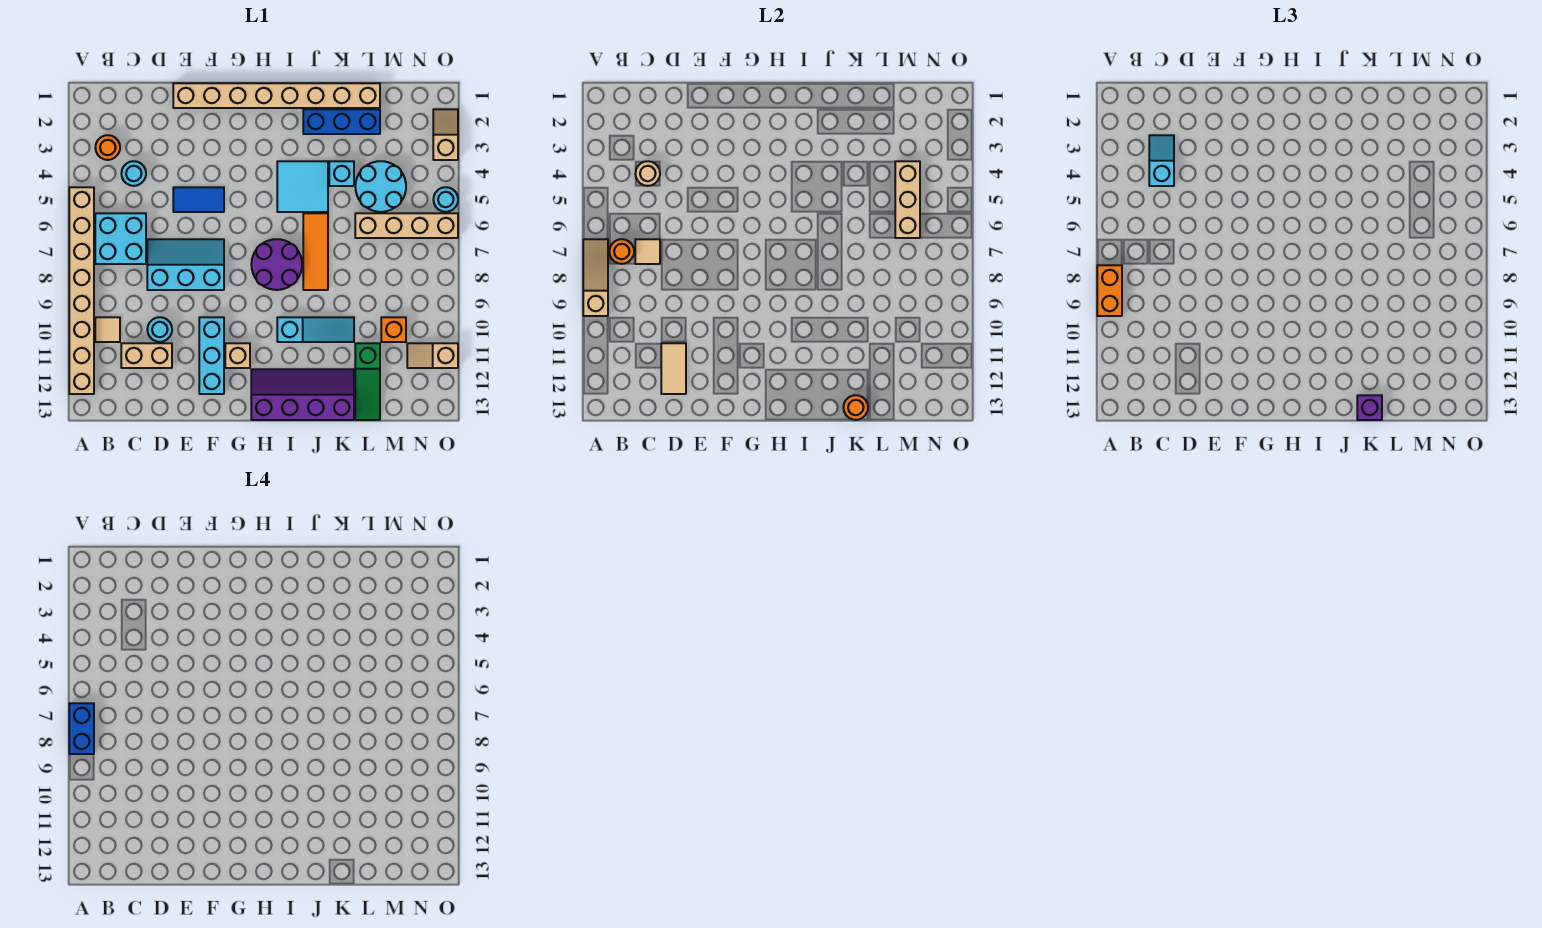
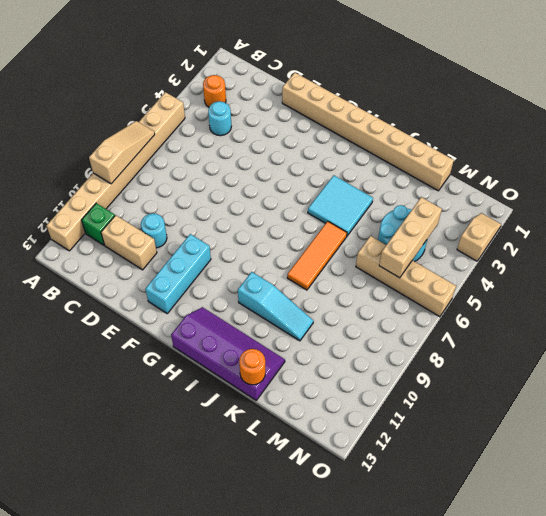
green brick B11 level 1 -> none
none -> cyan brick B6:C7 level 1
none -> tan tile B10 level 1
none -> cyan slope D7:F8 level 1 top 8
none -> blue tile E5:F5 level 1

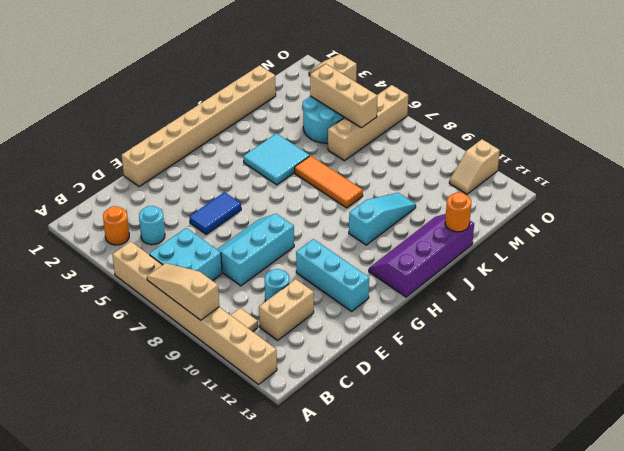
none -> tan brick G11 level 1
none -> purple round brick H7:I8 level 1
none -> blue brick J2:L2 level 1
none -> cyan brick K4 level 1

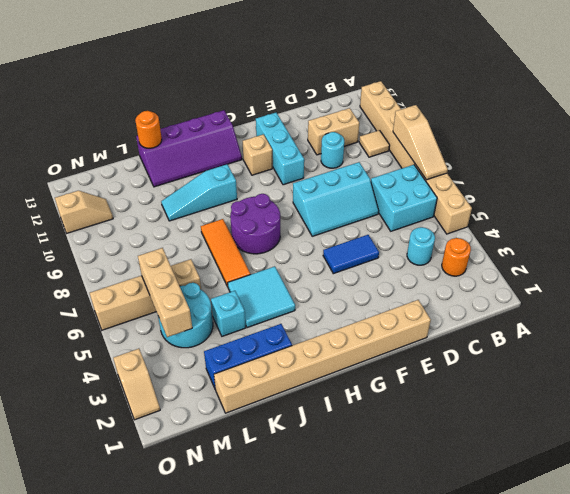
none -> green slope L11:L13 level 1 top 11
none -> orange brick M10 level 1
none -> cyan round brick O5 level 1
none -> orange round brick B7 level 2

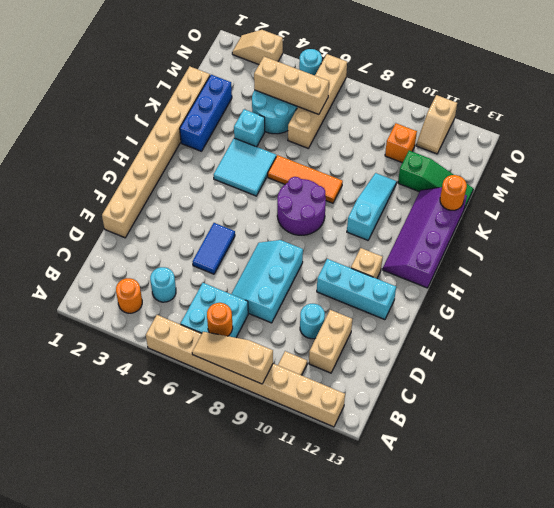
none -> tan round brick C4 level 2
none -> tan tile C7 level 2
none -> tan tile D11:D12 level 2
none -> orange brick A8:A9 level 3

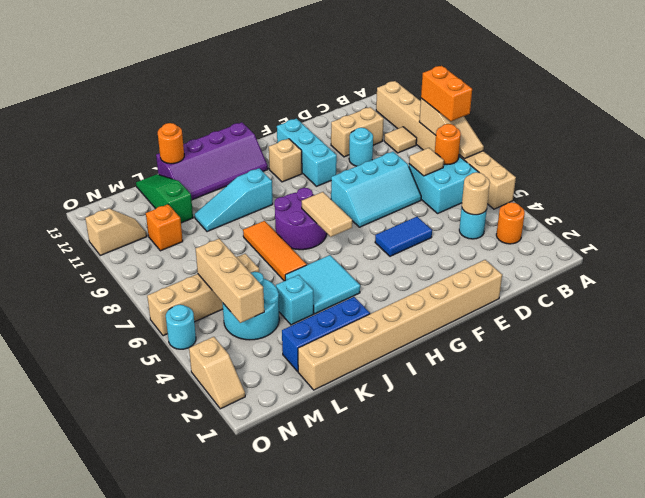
tan tile H6:H7 level 2 -> tan tile D11:D12 level 2
none -> cyan slope C3:C4 level 3 top 4
none -> purple brick K13 level 3
none -> blue brick A7:A8 level 4

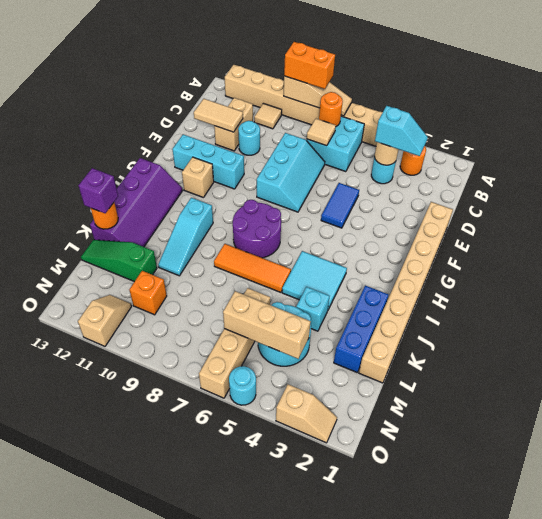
none -> blue brick A7:A8 level 4

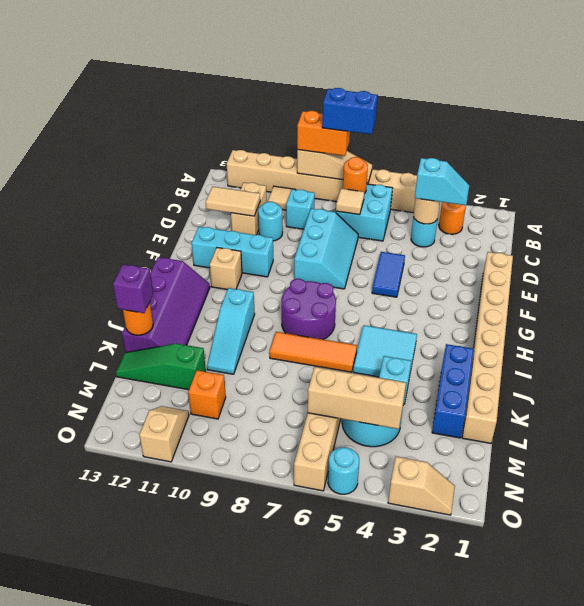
cyan brick C9 level 1 -> none

